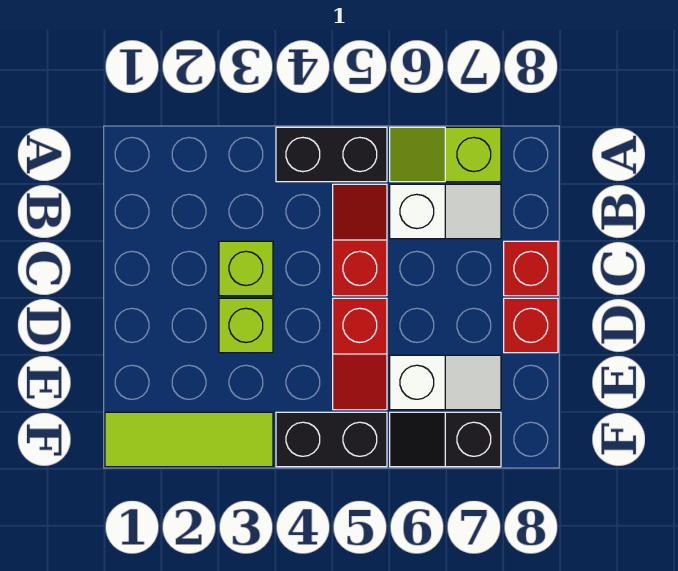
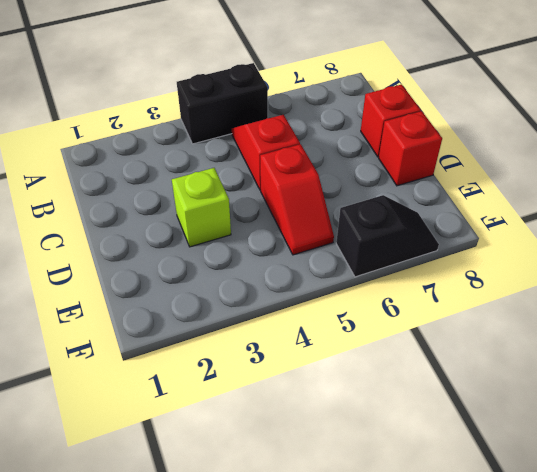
black slope F6:F7 level 1 top 6 -> black slope F6:F7 level 1 top 7
none -> lime slope A6:A7 level 1 top 7
none -> white slope B6:B7 level 1 top 6
none -> lime brick C3 level 1

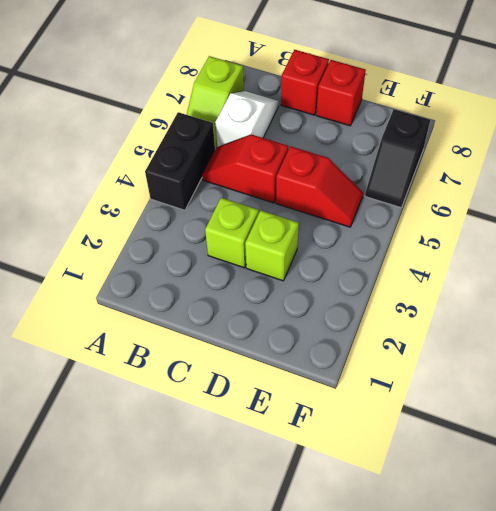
none -> white slope E6:E7 level 1 top 6
none -> lime tile F1:F3 level 1
none -> black brick F4:F5 level 1

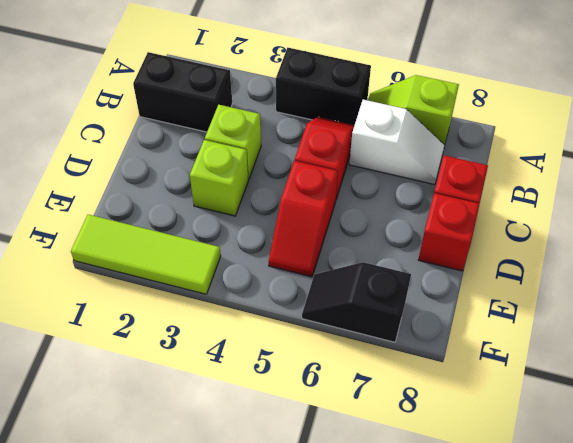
black brick B1:B2 level 1 -> black brick F4:F5 level 1
none -> white slope E6:E7 level 1 top 6

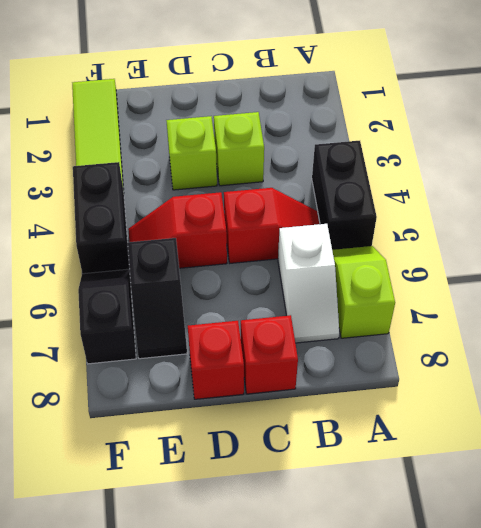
black slope E6:E7 level 1 top 6 -> white slope E6:E7 level 1 top 6

